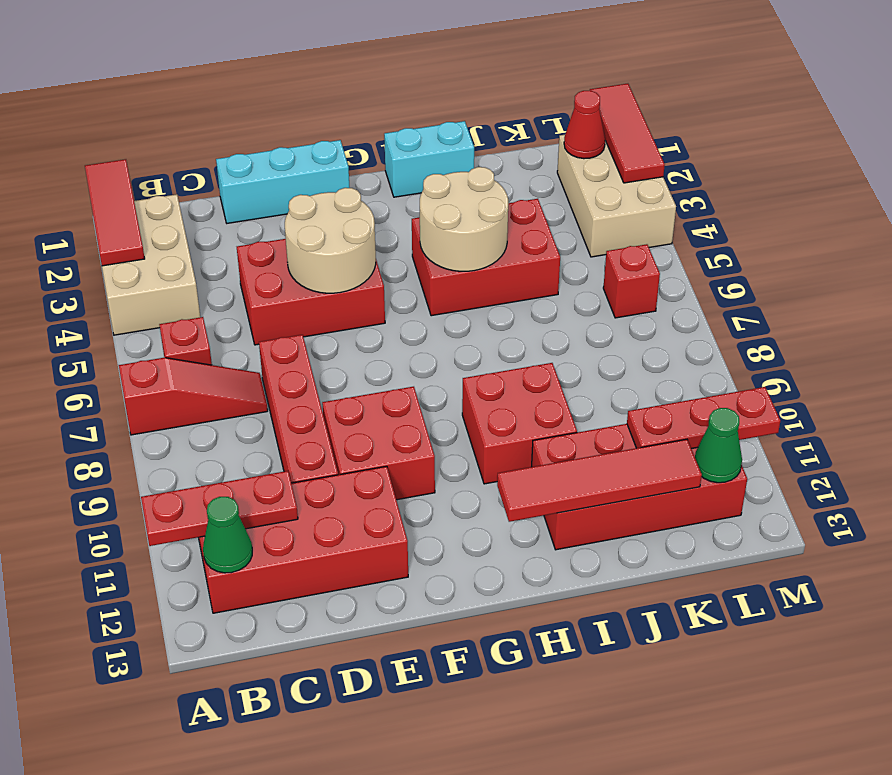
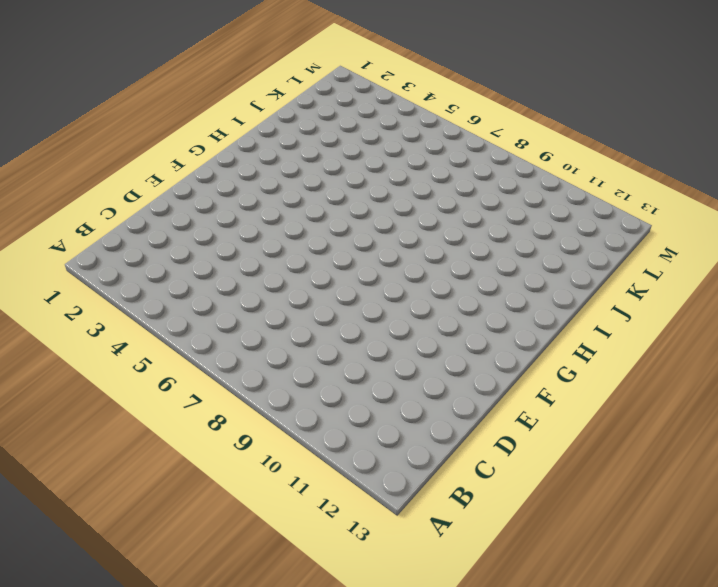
none -> tan brick A2:B4 level 1
none -> red slope A7:C7 level 1 top A
none -> red brick B6 level 1

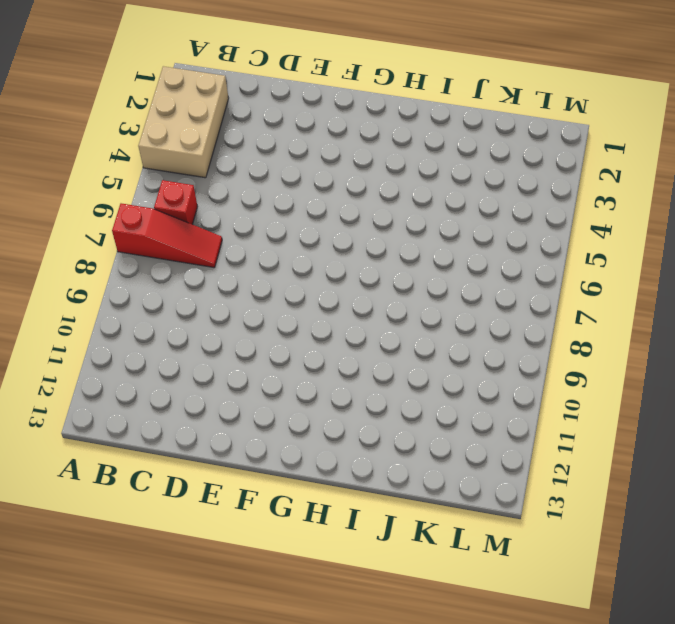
none -> red brick B11:E12 level 1
none -> cyan brick D1:F1 level 1
none -> red brick D4:F5 level 1

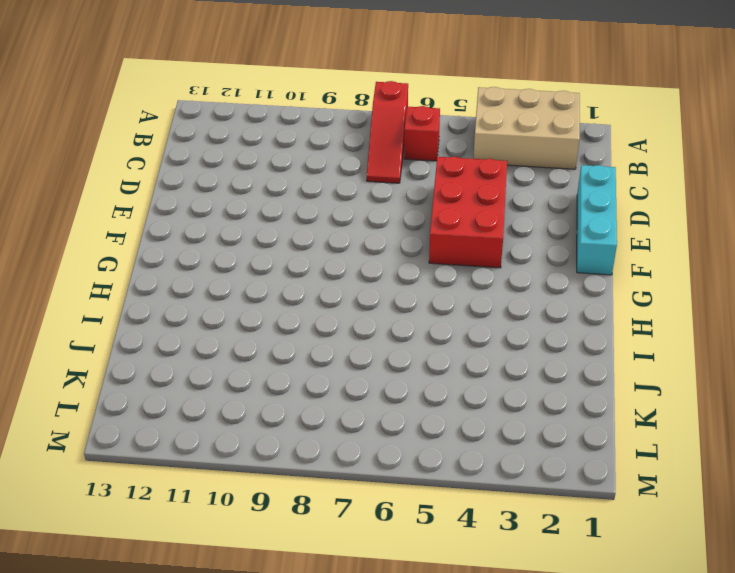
none -> red brick B11:E12 level 1
none -> red brick D7:D10 level 1
none -> red brick E9:F10 level 1

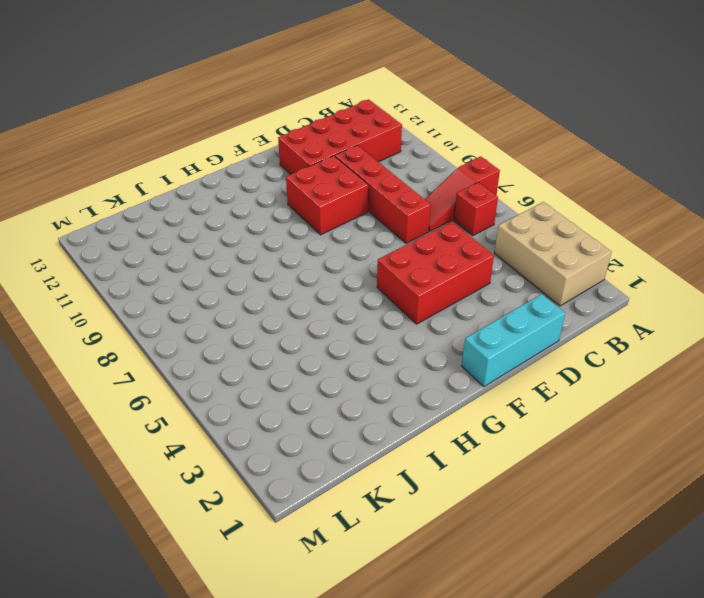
none -> cyan brick H1:I1 level 1
none -> red brick H4:J5 level 1
none -> red brick H9:I10 level 1

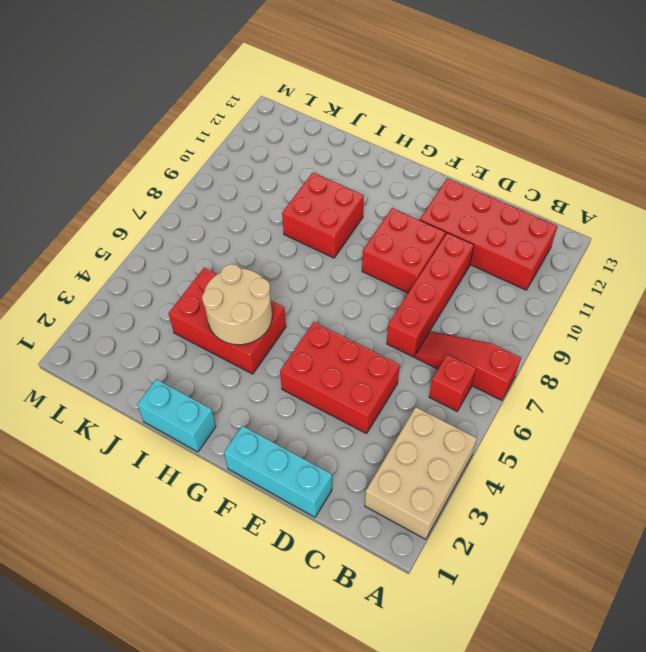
none -> red brick I11:L12 level 1
none -> tan brick L2:M4 level 1
none -> red brick L6 level 1

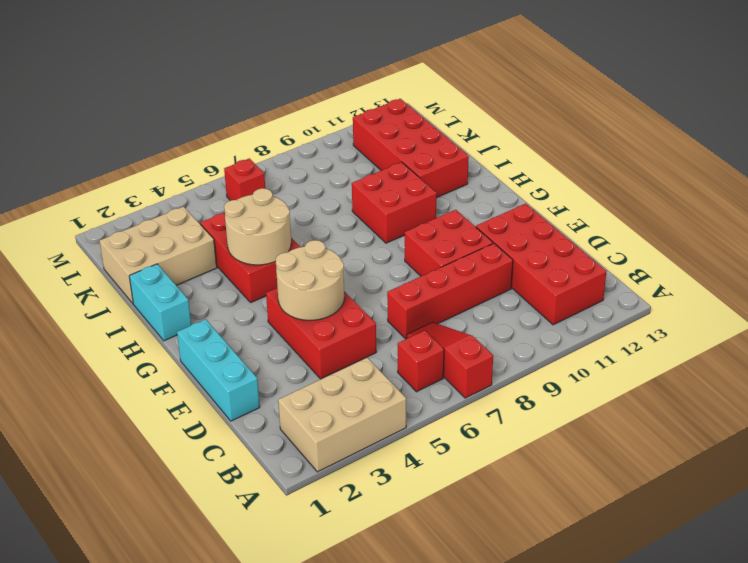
tan brick J1:K3 level 1 -> tan brick L2:M4 level 1
none -> red tile A1:A3 level 2
none -> red plate A11:C11 level 2
none -> green cone B12 level 2

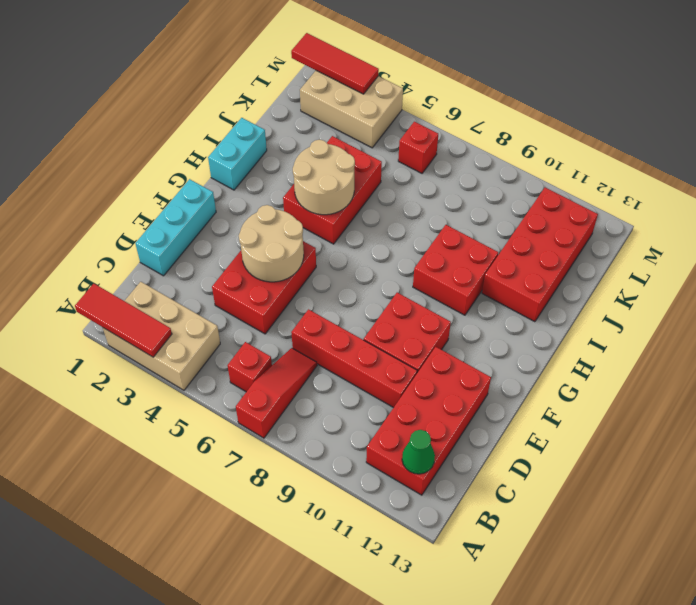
none -> red plate A11:C11 level 2
none -> red tile H12:K12 level 2
none -> red plate K11:M11 level 2

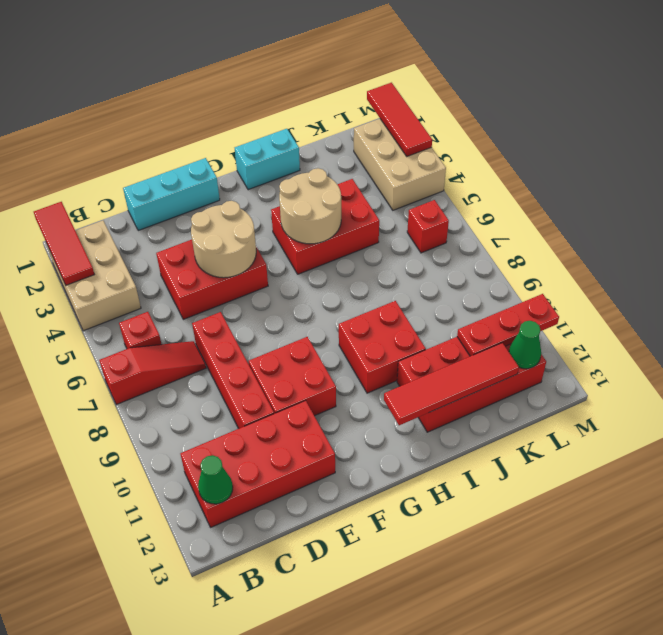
none -> red plate A11:C11 level 2
none -> red cone L2 level 2

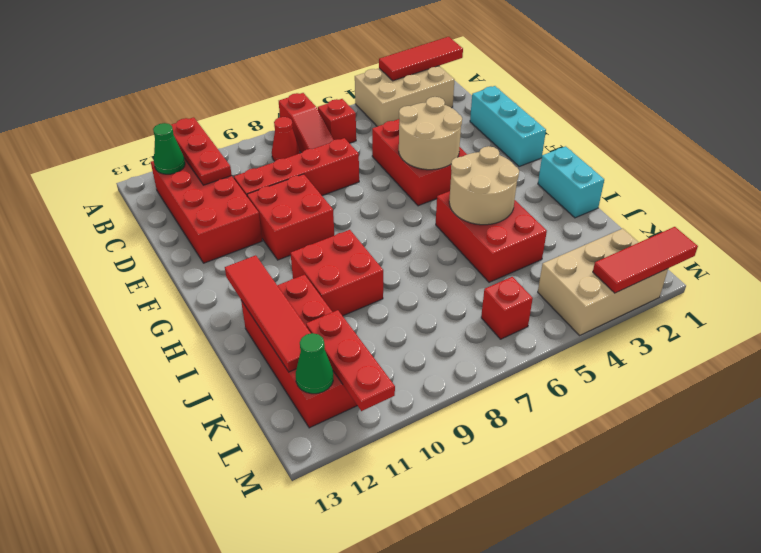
red cone B8 level 1 -> red cone L2 level 2

